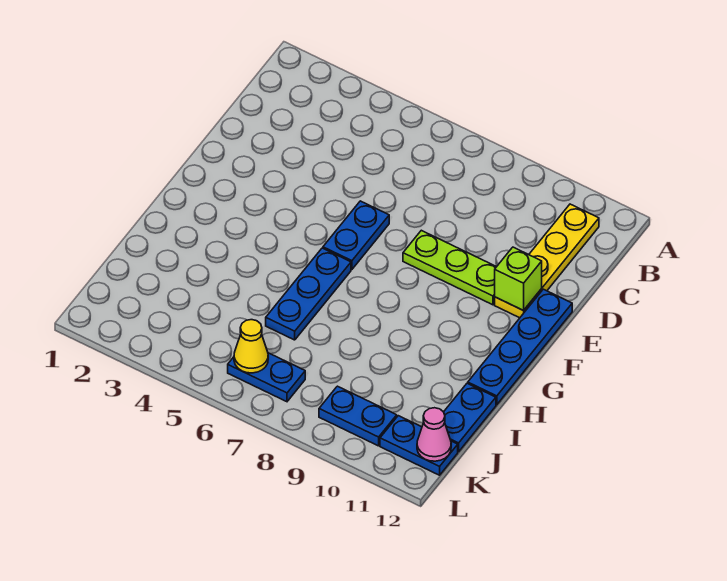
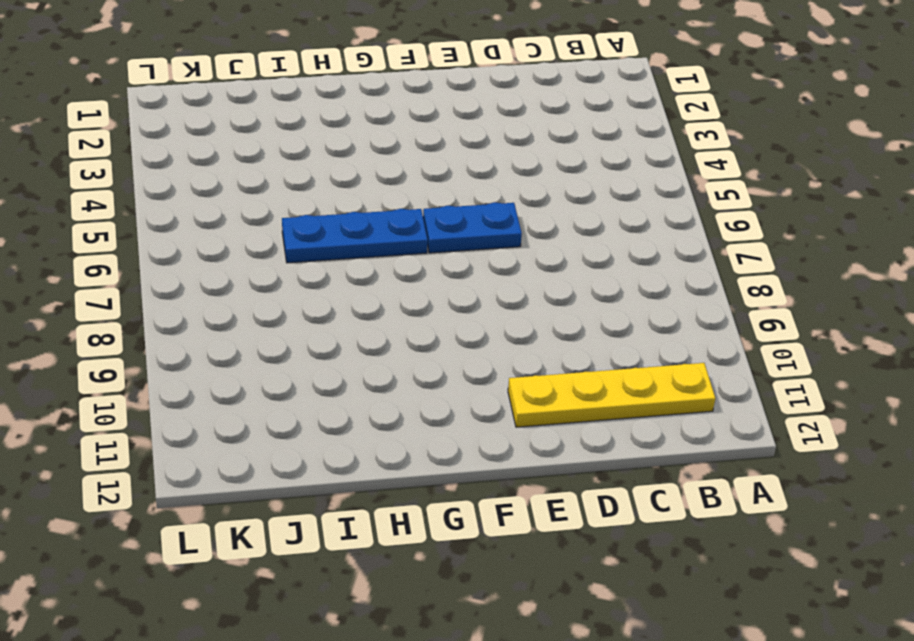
none -> lime plate E8:E10 level 1
none -> blue plate E12:H12 level 1
none -> blue plate I12:J12 level 1

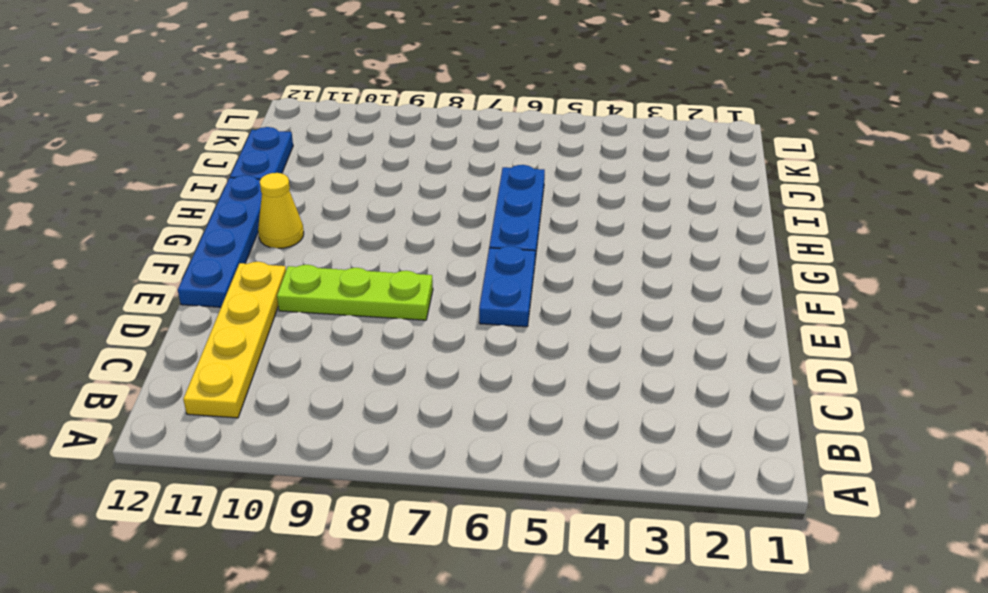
yellow cone G11 level 1 -> yellow cone K6 level 2
none -> blue plate K6:K7 level 1
none -> blue plate K9:K10 level 1
none -> blue plate K11:K12 level 1

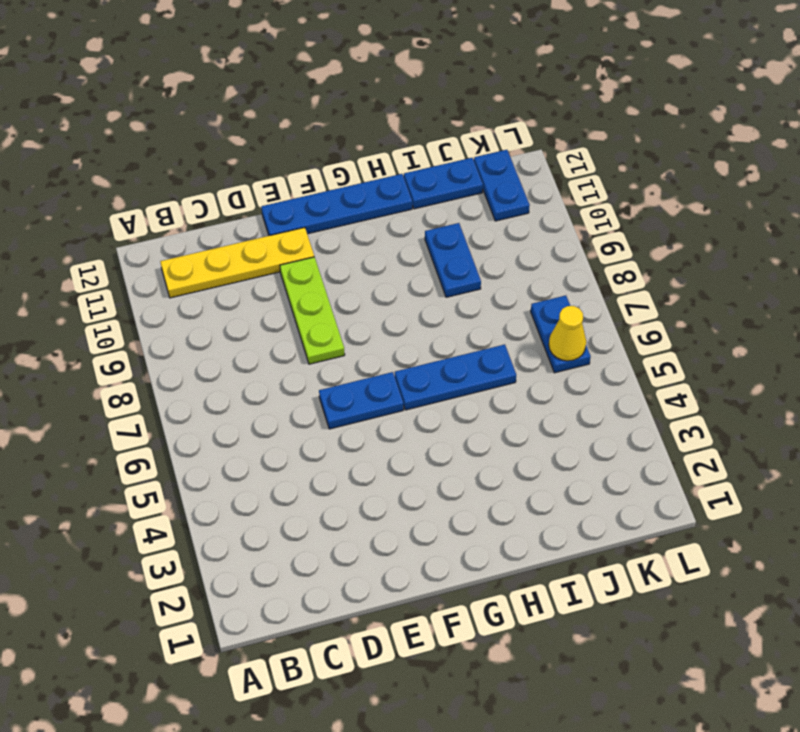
blue plate I9:I10 level 1 -> blue plate K9:K10 level 1
none -> lime brick E11 level 2
none -> pink cone K12 level 2

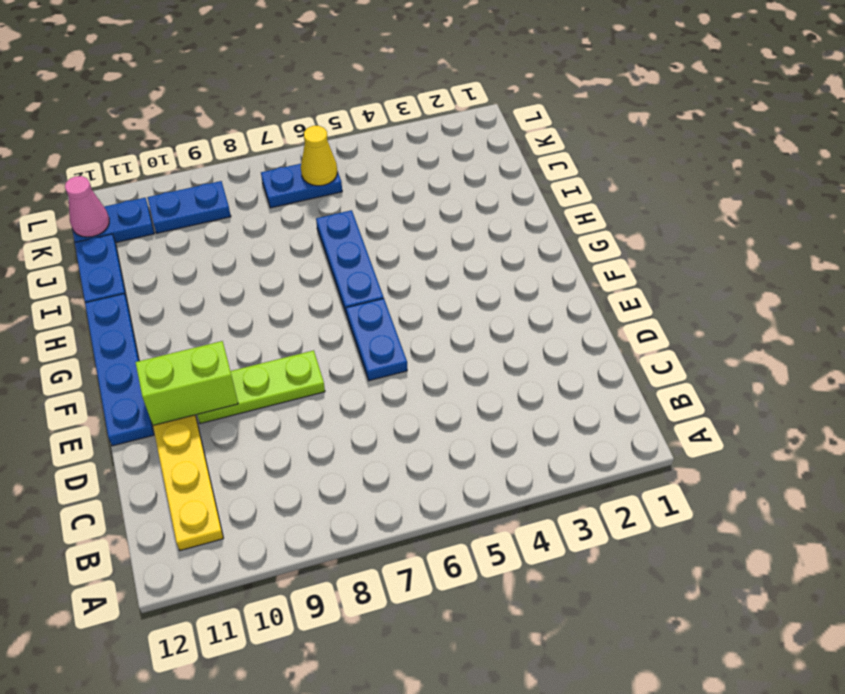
lime brick E10:E11 level 2 -> lime brick E11 level 2

